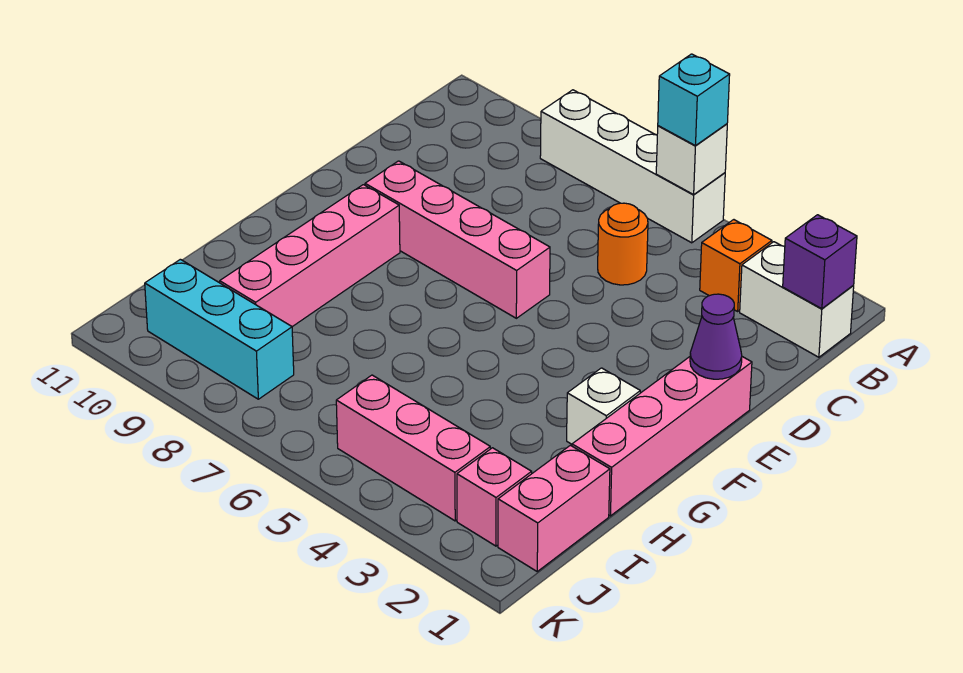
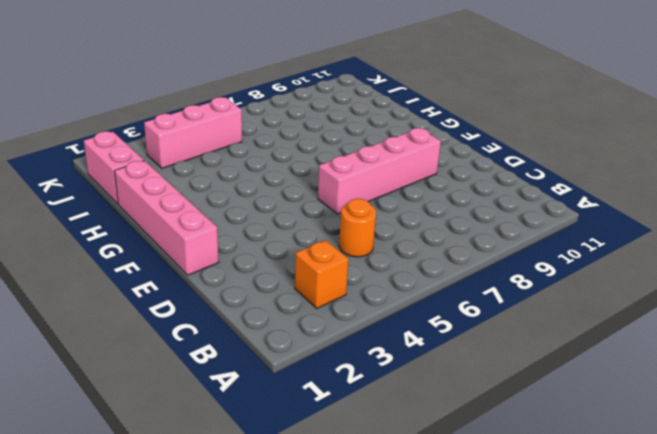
none -> white brick A5:A8 level 1
none -> white brick B1:B2 level 1
none -> pink brick F9:I9 level 1

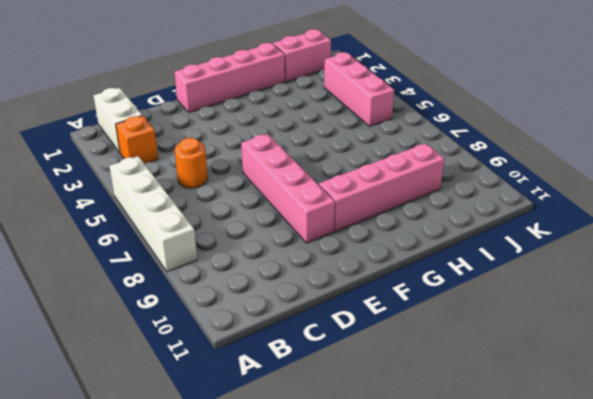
none -> white brick G2 level 1
none -> pink brick J2 level 1
none -> cyan brick J8:J10 level 1

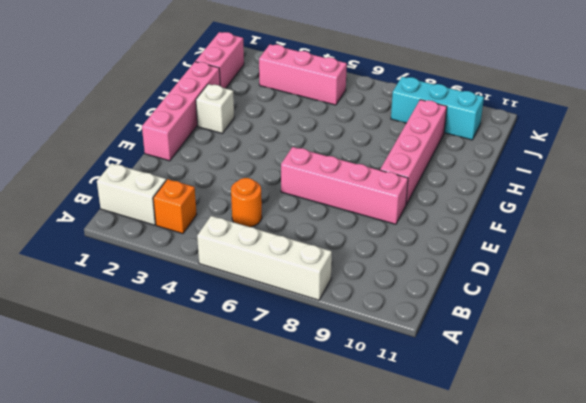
none -> pink brick J2 level 1
none -> white brick A5 level 2
none -> purple brick B1 level 2

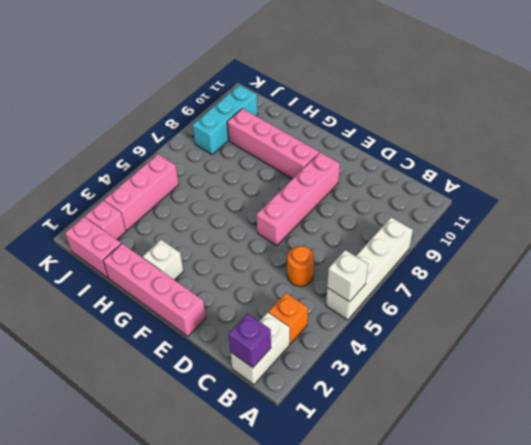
none -> purple cone E1 level 2
none -> cyan brick A5 level 3

